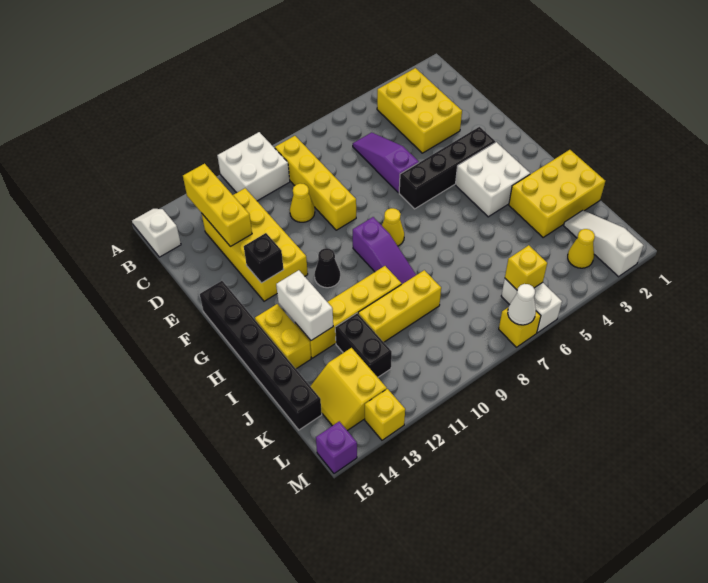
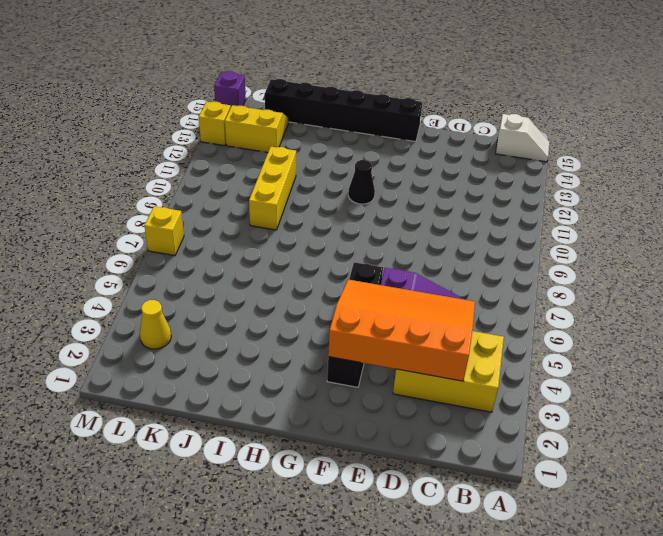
orange slope C3:F5 level 2 top 3 -> none
none -> white brick A10:B11 level 1
none -> yellow brick B9:E9 level 1
none -> yellow brick C12:F13 level 1
none -> yellow cone D10 level 1

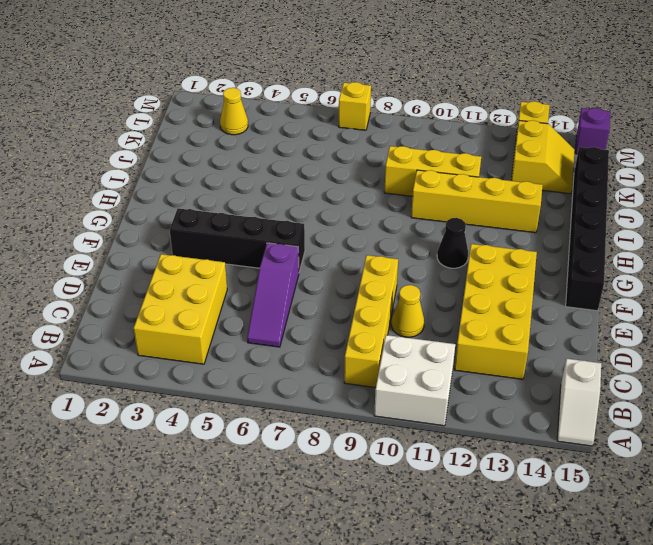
none -> white brick G3:H4 level 1
none -> yellow cone G8 level 1
none -> purple slope G9:I9 level 1 top G
none -> yellow brick H14:I14 level 1

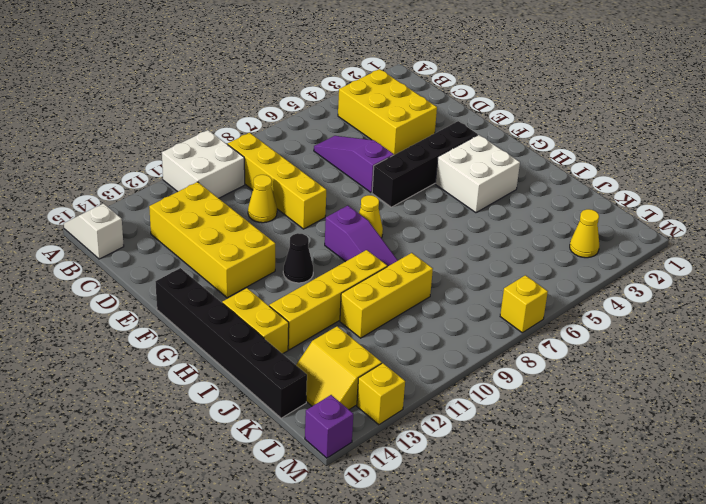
none -> yellow brick I1:J3 level 1
none -> black brick J12:K12 level 1
none -> white slope K2:M2 level 1 top M
none -> white brick L6:M6 level 1

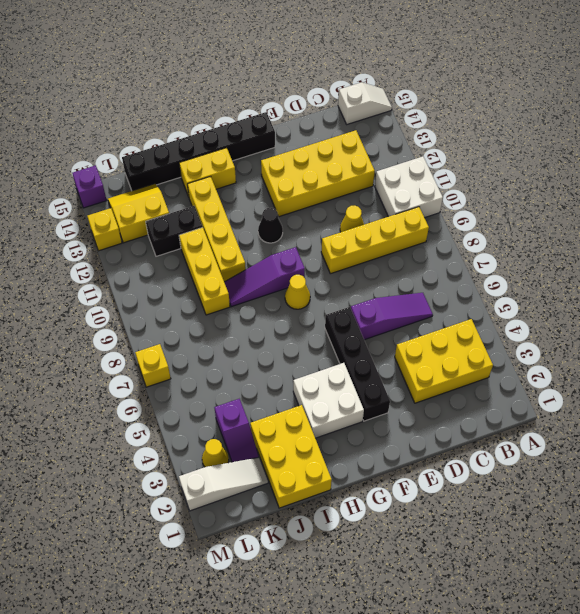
purple slope K3:K4 level 1 top 4 -> none
none -> white brick L6:M6 level 1
none -> yellow brick B13:D13 level 2
none -> black brick F13 level 2
none -> white brick H13:I13 level 2

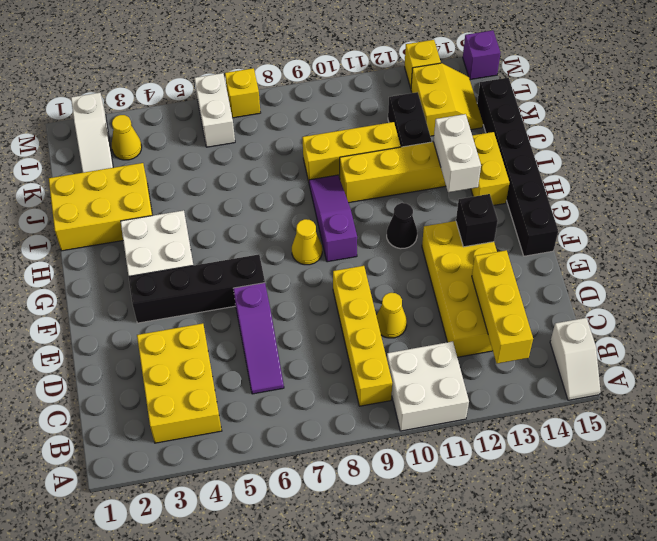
none -> yellow brick L6 level 2
none -> white cone M7 level 2

